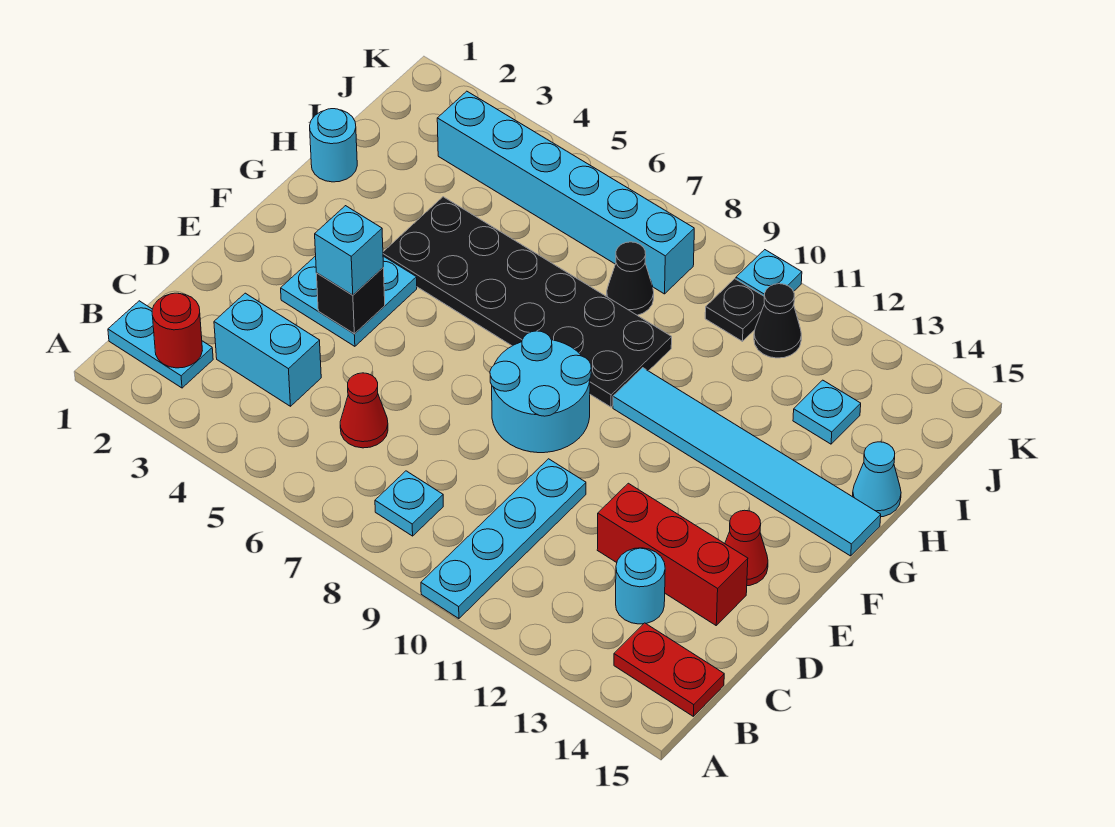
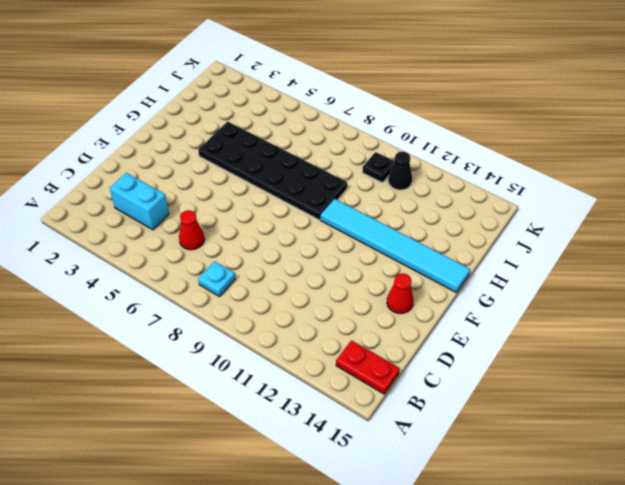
none -> cyan plate A10:D10 level 1
none -> cyan plate B1:B2 level 1
none -> cyan round brick C13 level 1

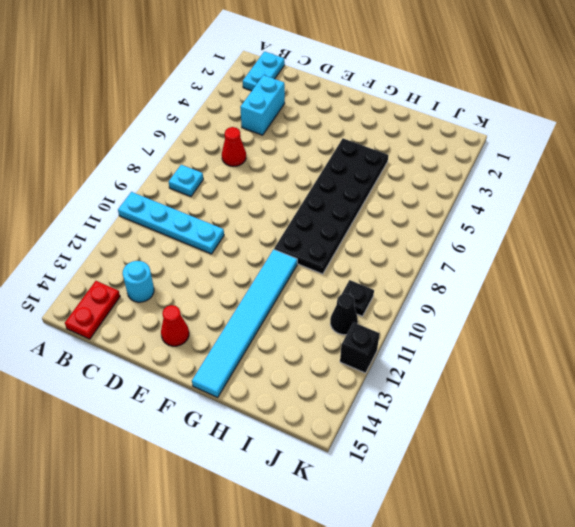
black brick K12 level 1 -> black brick E4 level 2
none -> red brick D12:D14 level 1
none -> cyan plate E3:F4 level 1
none -> cyan round brick E8:F9 level 1

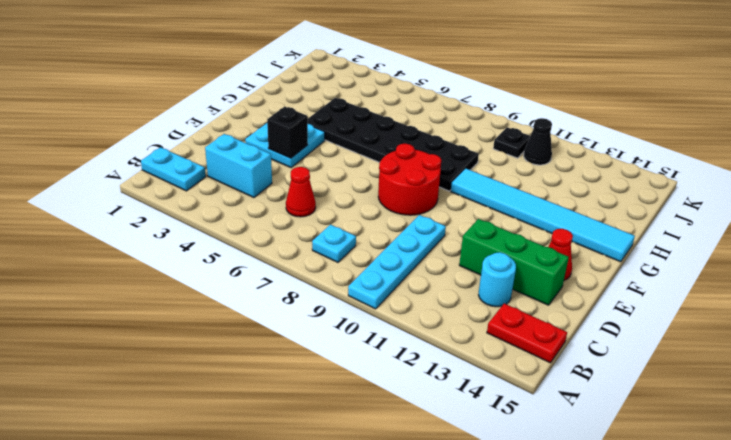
green brick D12:D14 level 1 -> red brick D12:D14 level 1
red round brick E8:F9 level 1 -> cyan round brick E8:F9 level 1
none -> cyan round brick H1 level 1
none -> cyan cone H15 level 1
none -> black cone I8 level 1

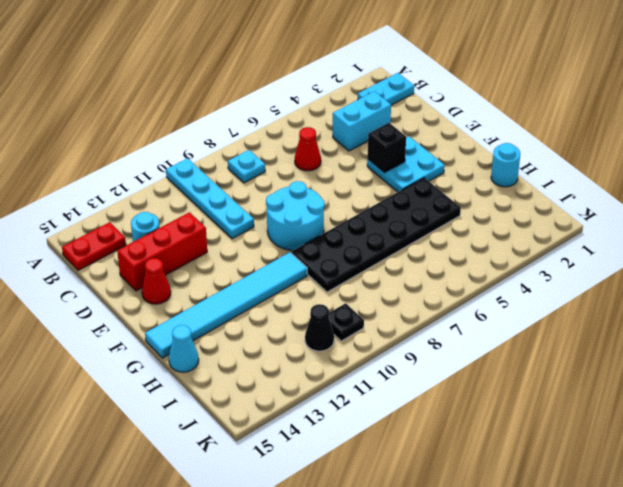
none -> black cone I8 level 1
none -> cyan plate I13 level 1
none -> cyan brick J3:J8 level 1

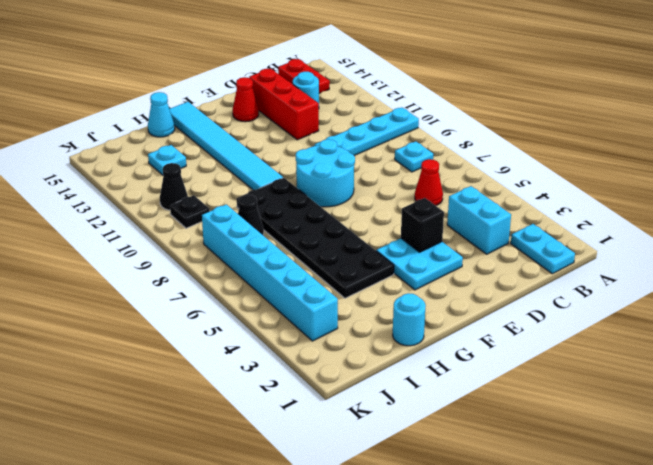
none -> cyan plate K10 level 1
none -> red round brick B2 level 2
none -> cyan brick E4 level 3

